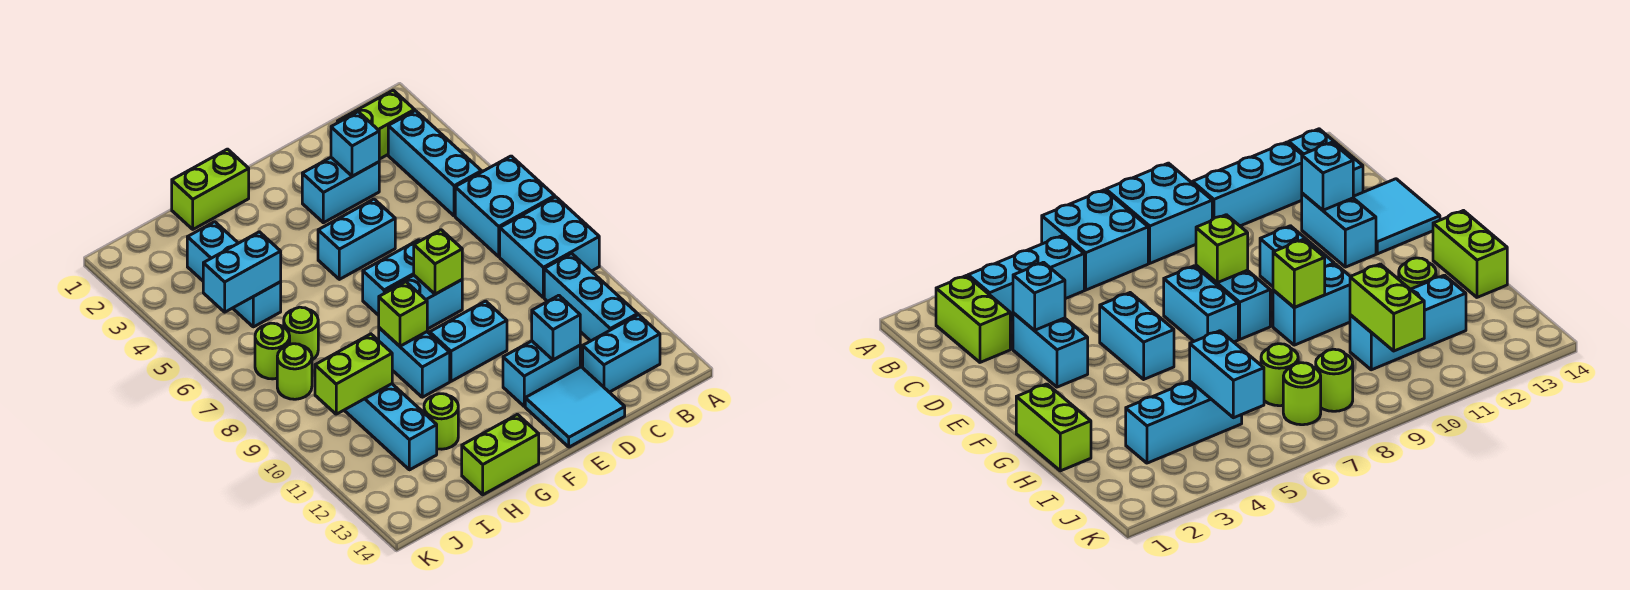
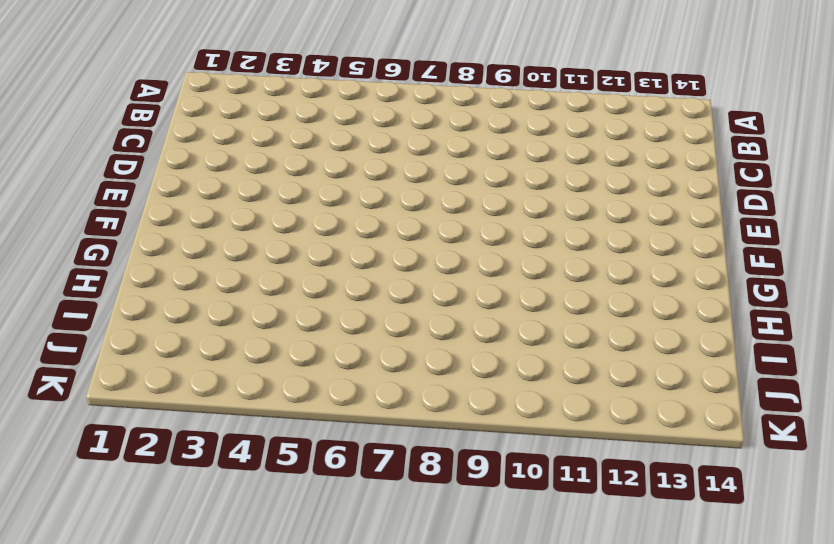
none -> cyan brick A6:B7 level 1
none -> cyan brick A8:B9 level 1
none -> lime brick B2:C2 level 1

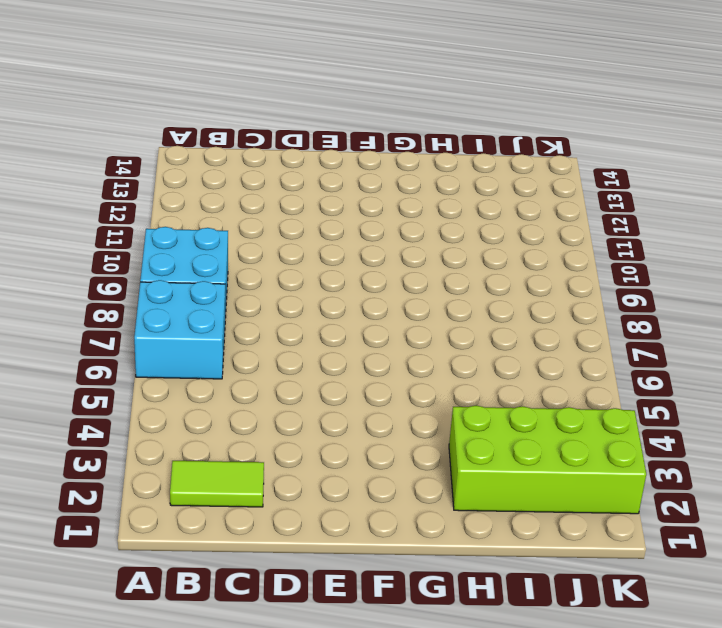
lime tile B2:C2 level 1 -> lime brick B2:C2 level 1
lime brick H2:K3 level 1 -> cyan brick I3:I5 level 1
none -> cyan brick B3:B5 level 1
none -> cyan brick B10:B12 level 1
none -> cyan brick B13:C13 level 1

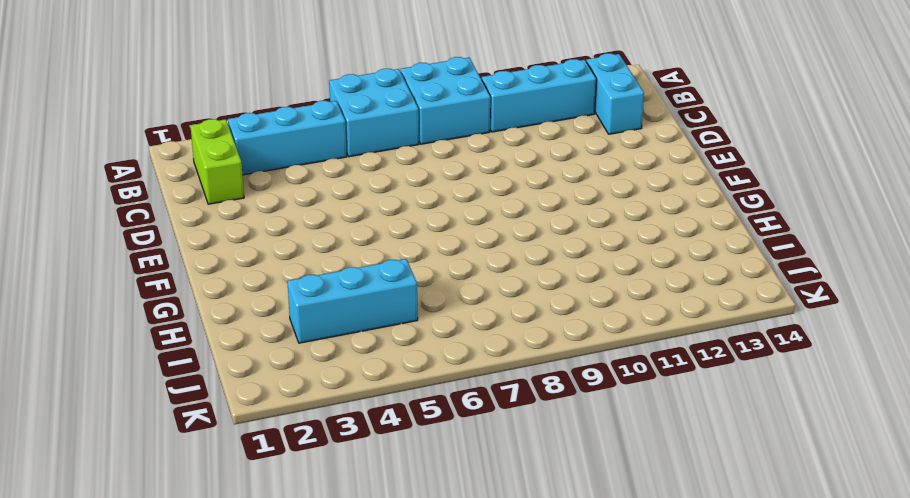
none -> cyan brick D3:E3 level 1
none -> cyan brick D12:E12 level 1
none -> cyan tile D13:E14 level 1

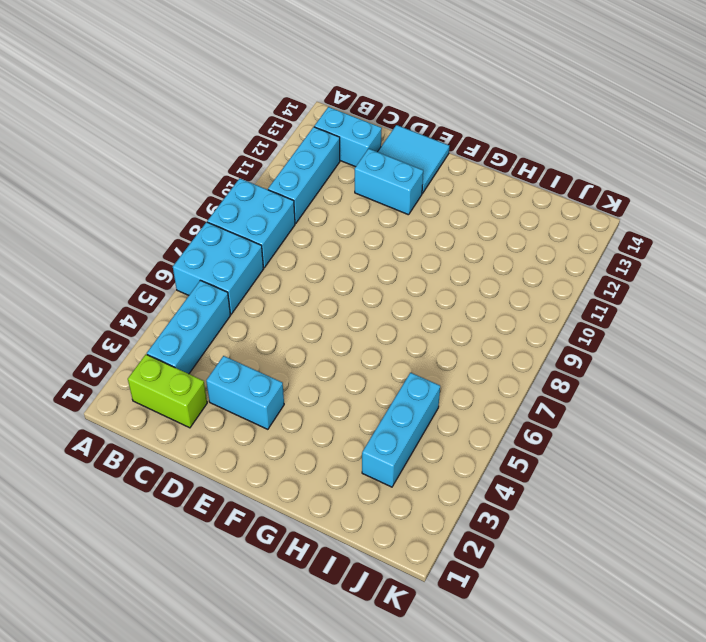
none -> cyan brick E5:F5 level 1
none -> cyan brick E7:F7 level 1
none -> cyan brick E8:F8 level 1

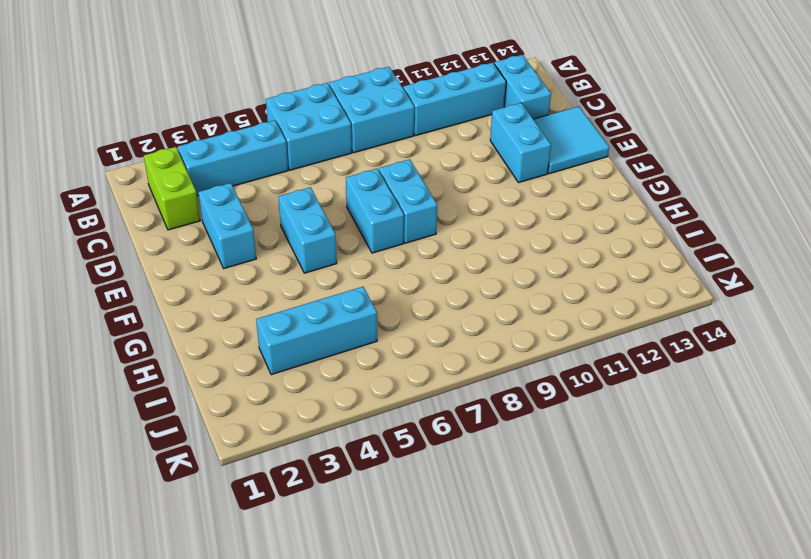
none -> cyan brick E10:F10 level 1
none -> lime brick G1:H1 level 1
none -> cyan brick G9:G10 level 1

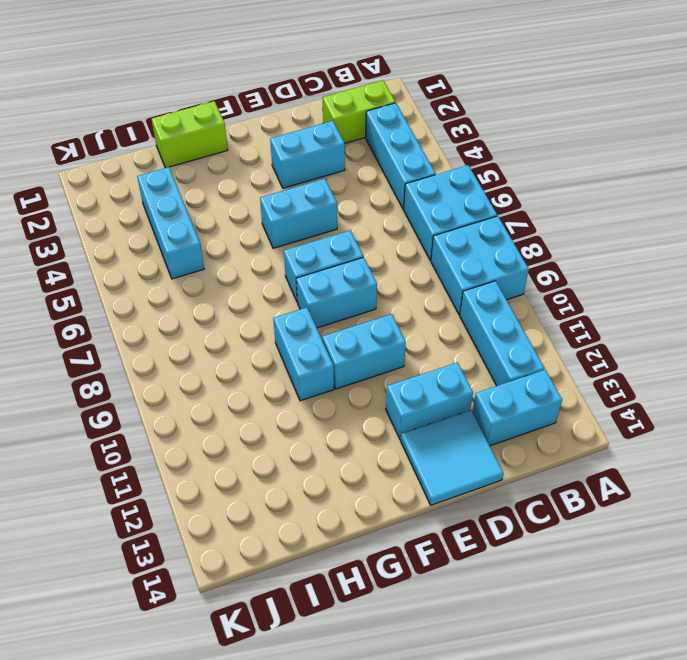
none -> lime brick G14:H14 level 1
none -> lime round brick H12 level 1
none -> lime round brick I7 level 1

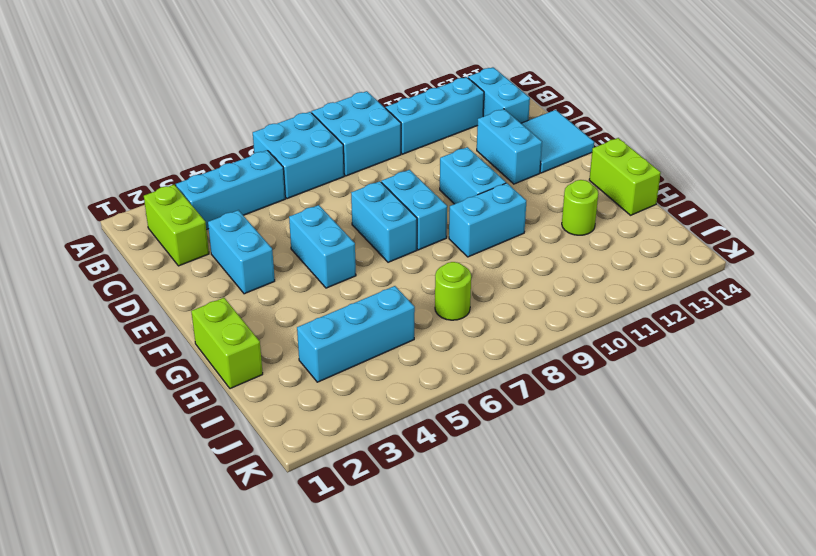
none -> cyan brick I10:I12 level 1
none -> lime round brick J7 level 1
none -> lime round brick J8 level 1

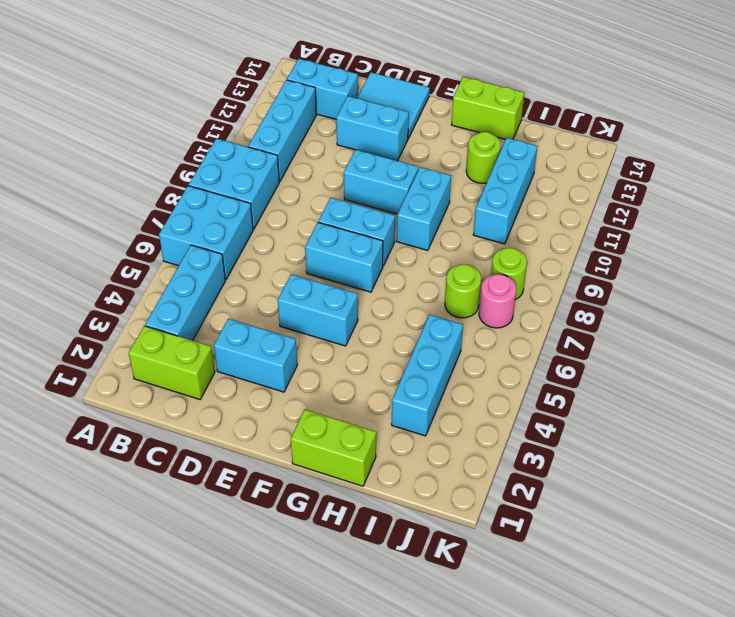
pink round brick J7 level 1 -> lime round brick J7 level 1
none -> cyan brick D3 level 2
none -> cyan brick D12 level 2
none -> lime brick E8 level 2

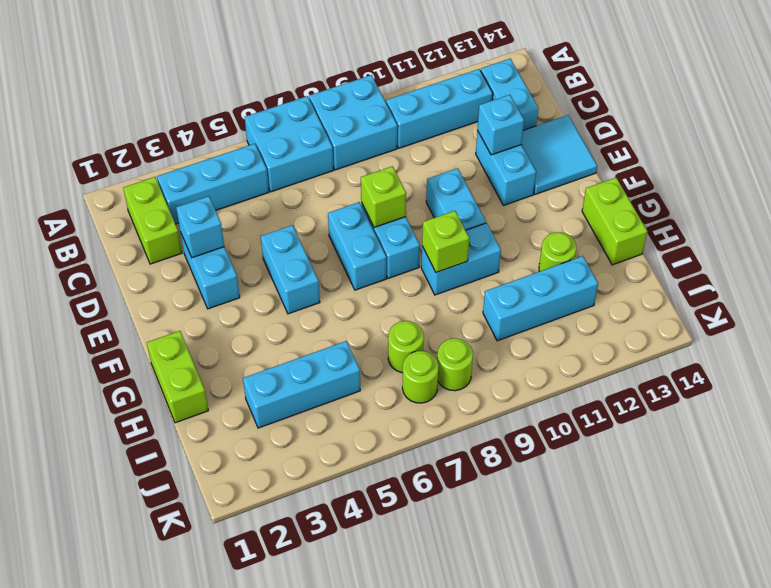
none -> cyan brick I5:J5 level 2
none -> lime brick I10:J10 level 2

